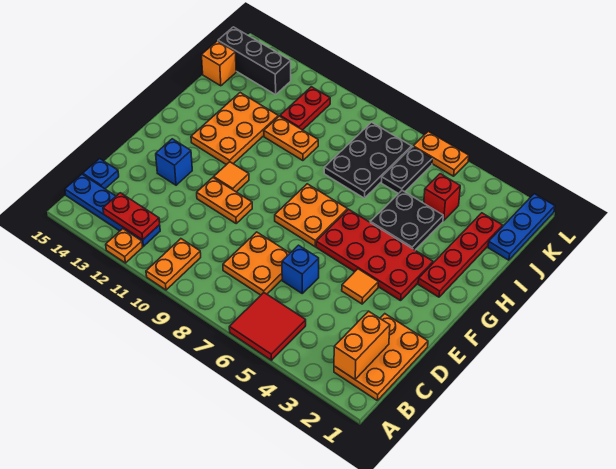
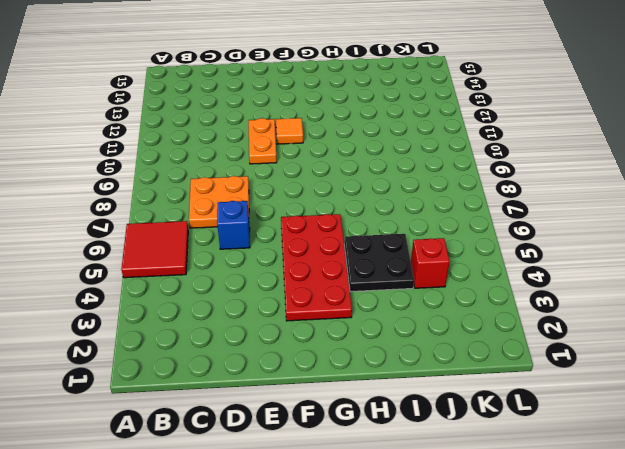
none -> orange plate A10:B10 level 1
none -> orange plate A12 level 1
none -> orange plate B1:D2 level 1

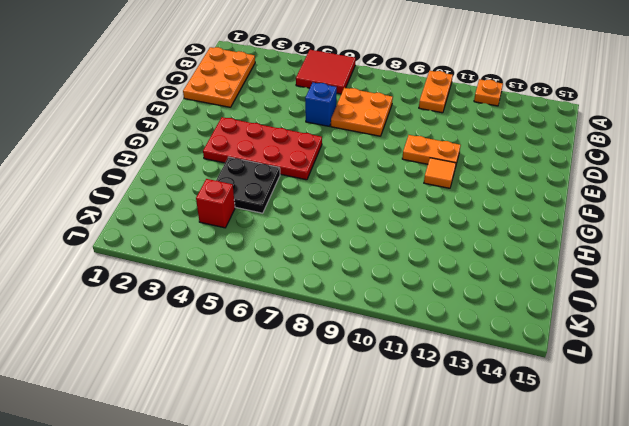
none -> blue plate B12:B15 level 1
none -> blue plate C15 level 1
none -> orange tile E4 level 1

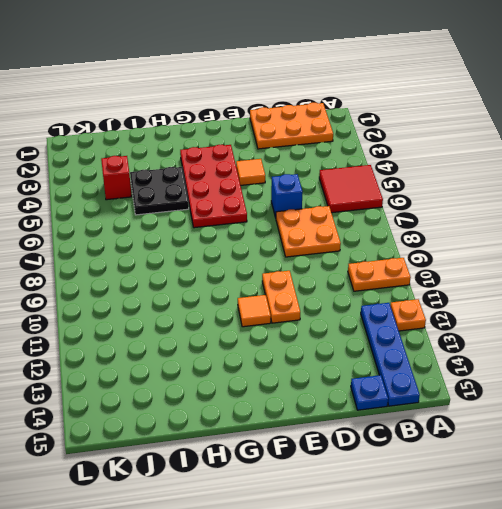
none -> blue brick E13 level 1
none -> orange plate F7:G8 level 1
none -> red plate G2:J2 level 1

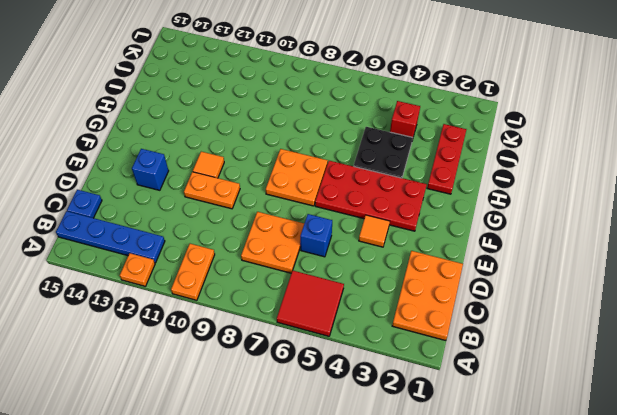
red plate H2:J2 level 1 -> red plate G2:J2 level 1
none -> orange plate G12:I13 level 1
none -> black plate I7:K8 level 1
none -> orange plate I10:I11 level 1

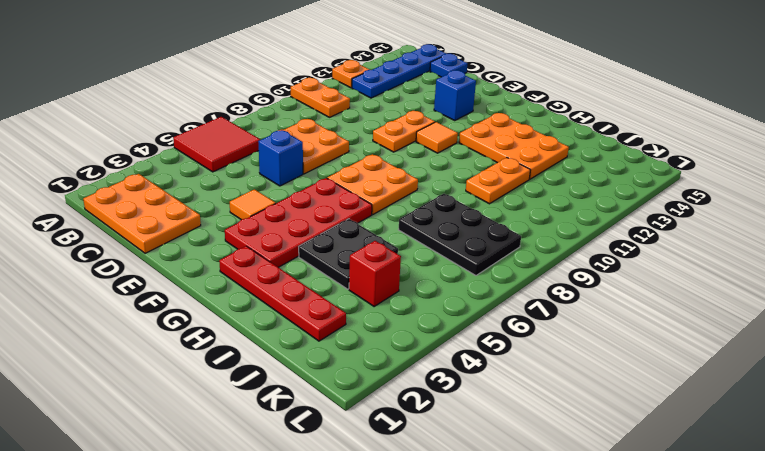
none -> blue plate J1:L1 level 1
none -> black plate J6:K6 level 1
none -> red plate J11:K11 level 1

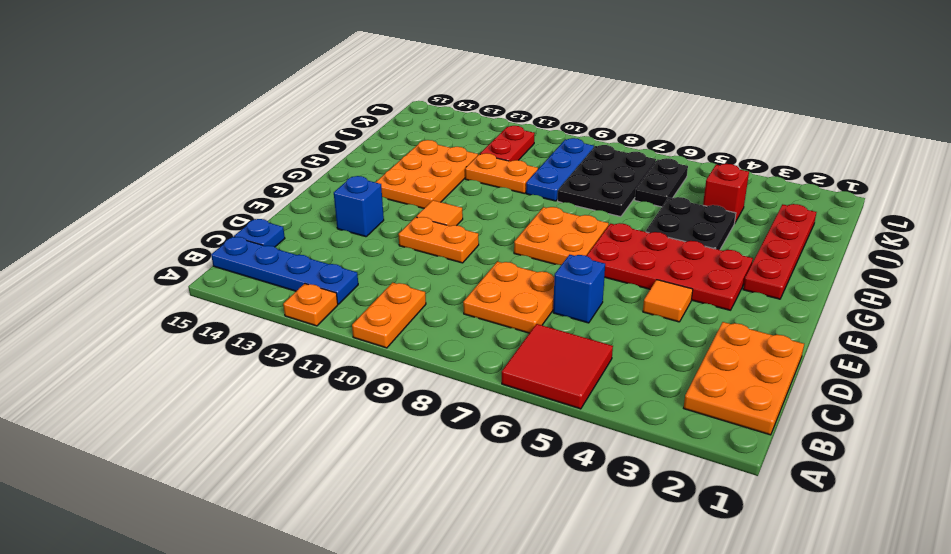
blue plate I9:K9 level 1 -> blue plate J1:L1 level 1
none -> orange brick J15 level 1
none -> black brick K13:K15 level 1
none -> orange plate L5:L6 level 1

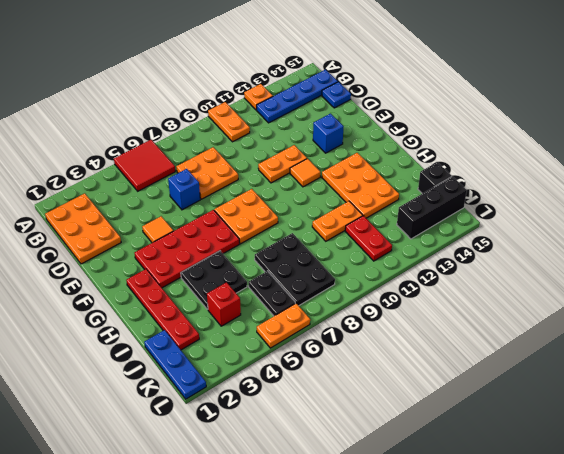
black brick J15 level 1 -> orange brick J15 level 1
none -> orange brick B2:C2 level 2
none -> red plate B12:B13 level 2

